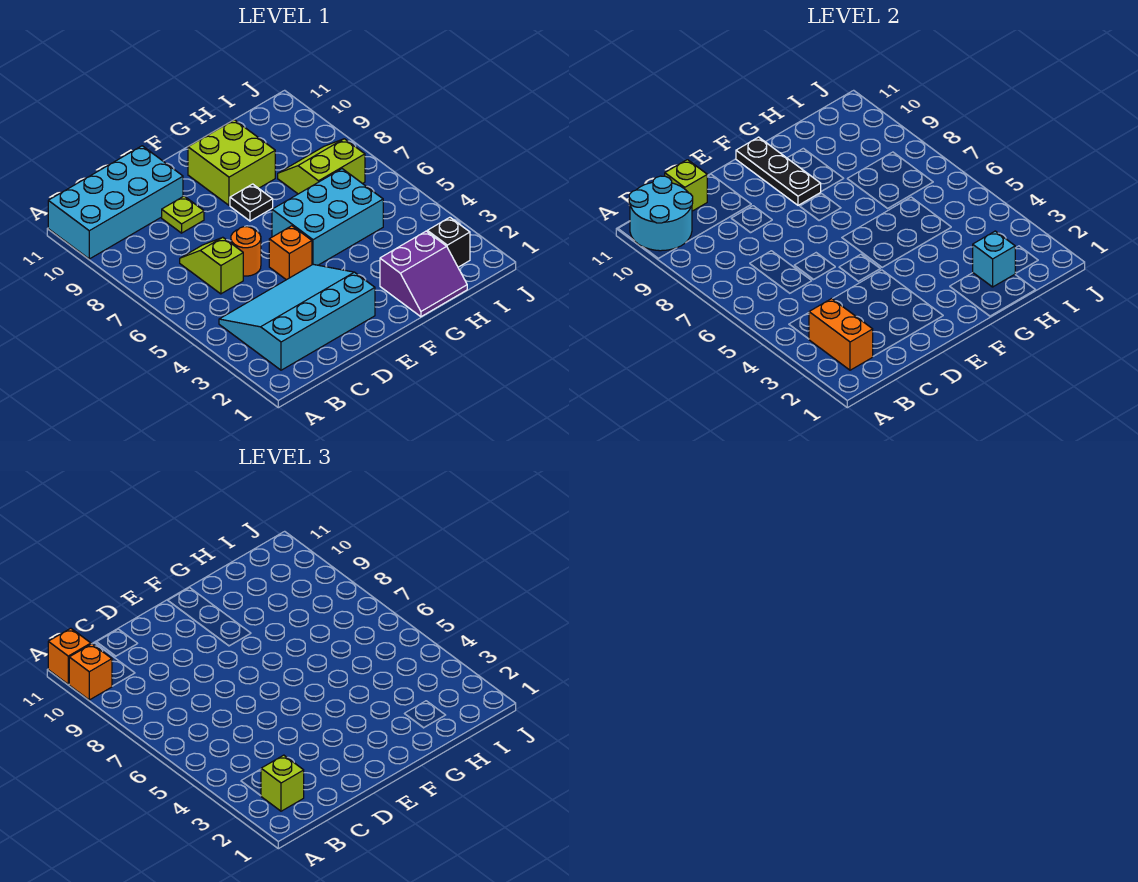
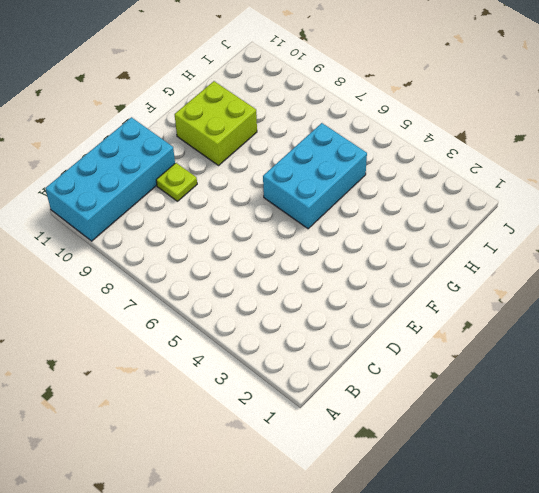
none -> cyan slope B2:E4 level 1 top 2
none -> lime slope C6:C7 level 1 top 6
none -> orange round brick D6 level 1

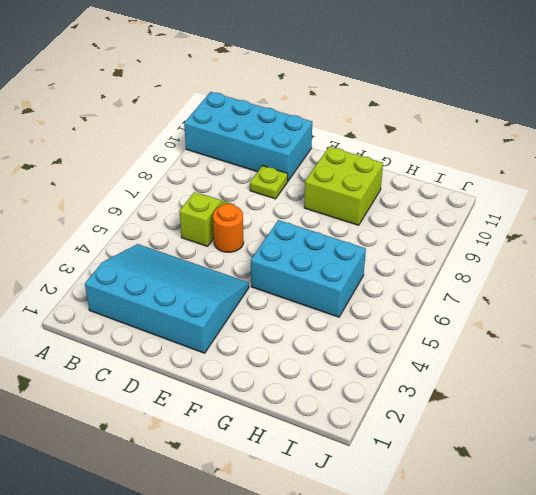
none -> orange brick E5 level 1
none -> black plate F8 level 1
none -> purple slope G1:H2 level 1 top 2

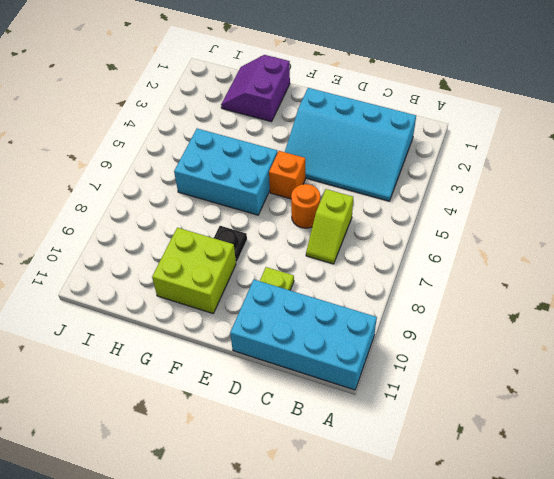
purple slope G1:H2 level 1 top G -> purple slope G1:H2 level 1 top 2
none -> lime slope H7:I8 level 1 top 7
none -> black brick I2 level 1
none -> cyan round brick A10:B11 level 2

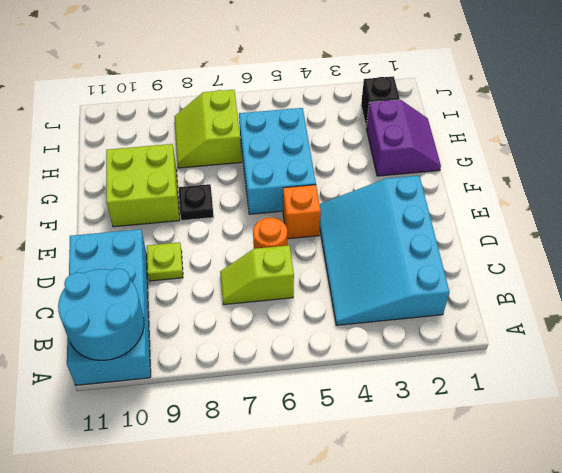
none -> orange brick B2:B3 level 2
none -> lime brick C11 level 2
none -> black plate F9:F11 level 2

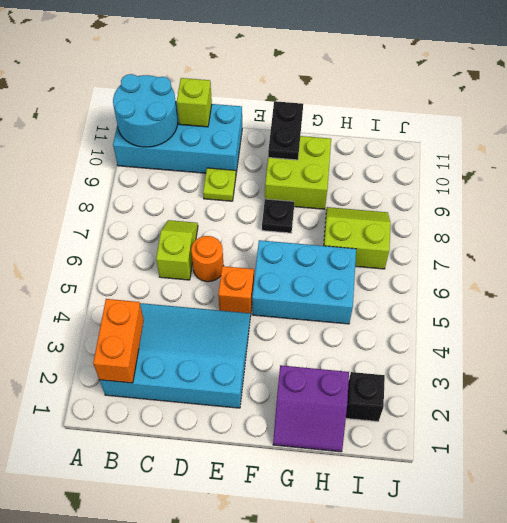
black plate F10:F11 level 2 -> black plate F9:F11 level 2
none -> cyan brick H2 level 2
none -> orange brick A10 level 3
none -> orange brick A11 level 3

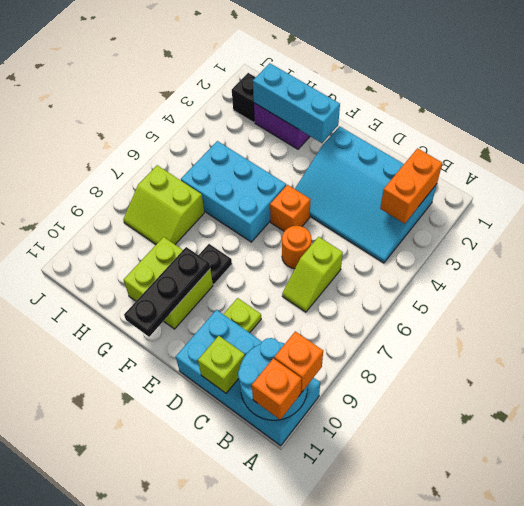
cyan brick F2:H2 level 2 -> cyan brick H2 level 2
none -> lime brick B2 level 3

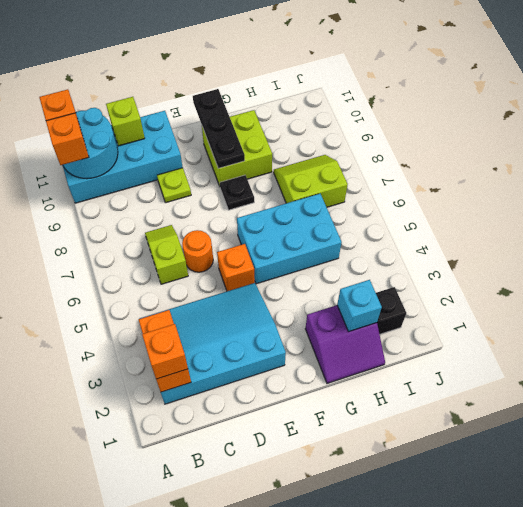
orange brick B2 level 3 -> lime brick B2 level 3

